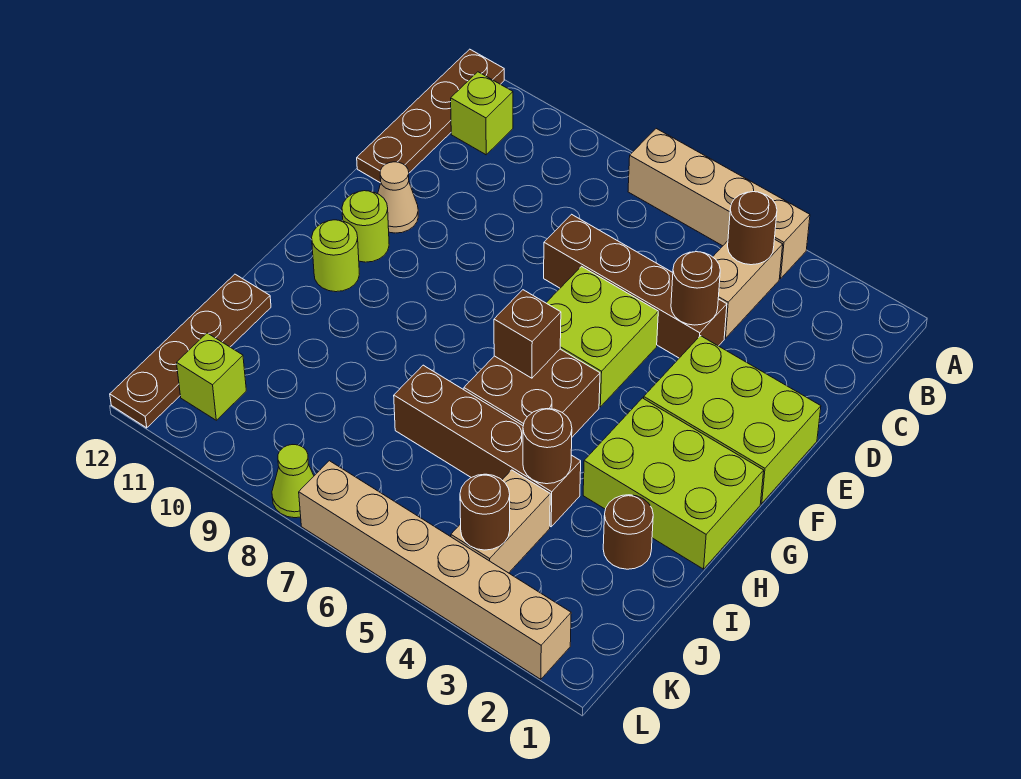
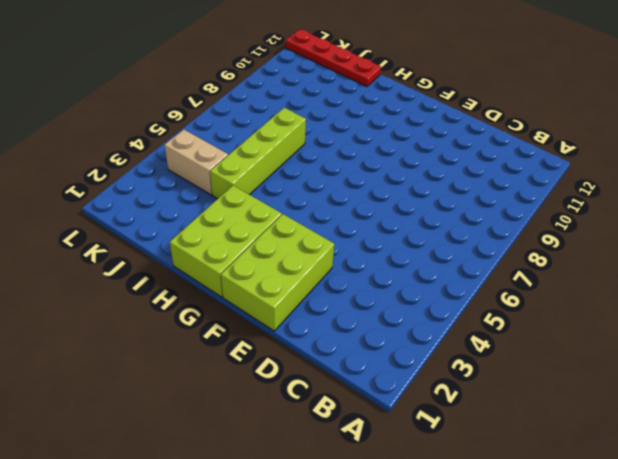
lime brick I4:I7 level 1 -> brown brick I4:I7 level 1
red plate I12:L12 level 1 -> brown plate I12:L12 level 1
none -> tan brick A4:A7 level 1
none -> brown plate A12:D12 level 1
none -> tan brick B4:C4 level 1

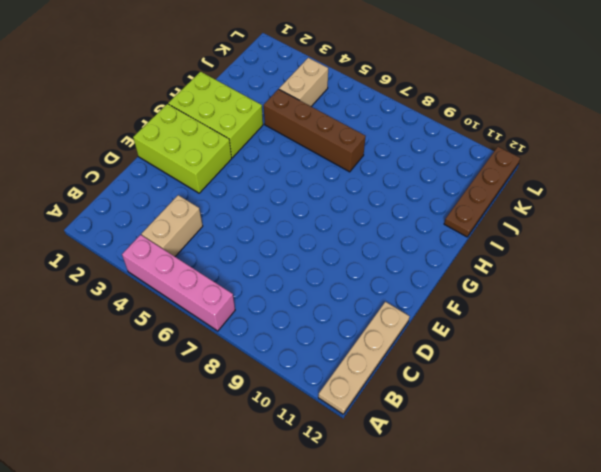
pink brick A4:A7 level 1 -> tan brick A4:A7 level 1
tan plate A12:D12 level 1 -> brown plate A12:D12 level 1
none -> lime brick B11 level 1
none -> brown brick D4:D7 level 1
none -> lime brick E5:F6 level 1

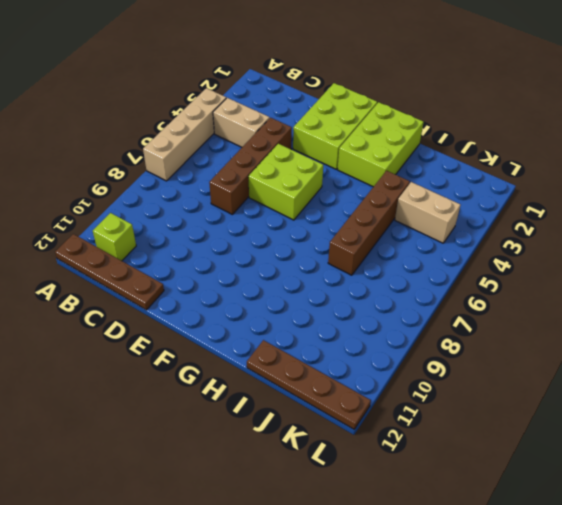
none -> tan cone E11 level 1
none -> lime round brick F11 level 1
none -> brown brick G5:H6 level 1

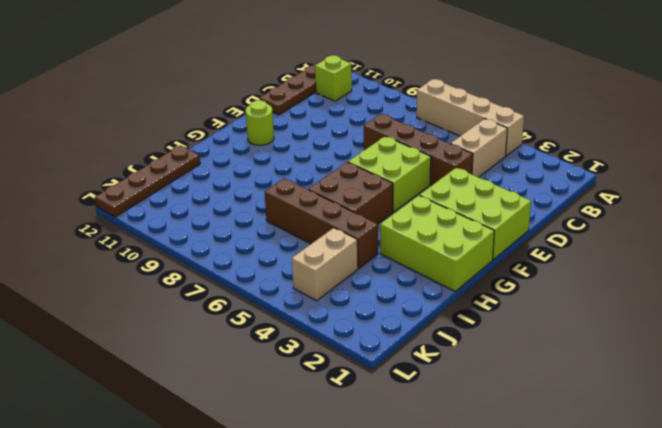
none -> tan cone E11 level 1
none -> lime round brick G11 level 1
none -> brown round brick I2 level 1

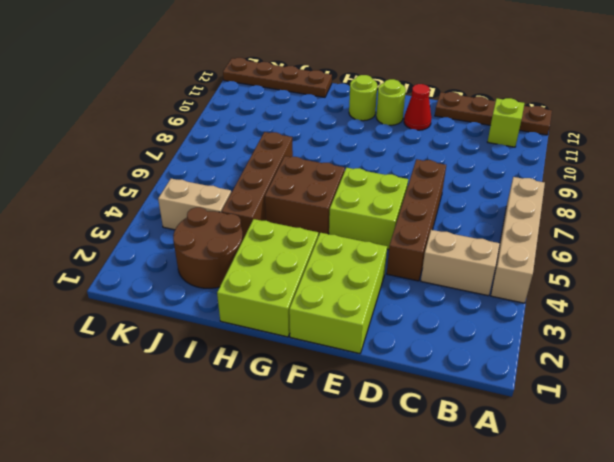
red cone E11 level 1 -> tan cone E11 level 1
brown round brick I2:J3 level 1 -> brown round brick I2 level 1
none -> lime brick K11 level 1
none -> tan brick L2:L7 level 1
none -> lime cone L8 level 1

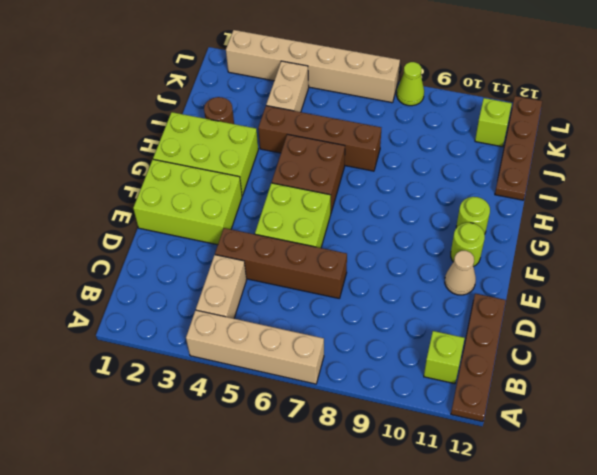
none -> brown round brick B4 level 2
none -> brown round brick D4 level 2
none -> brown brick G6 level 2

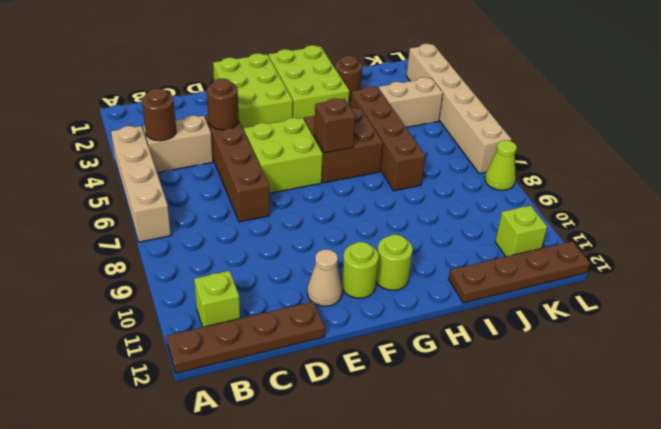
none -> brown round brick I4 level 2
none -> brown round brick K4 level 2

